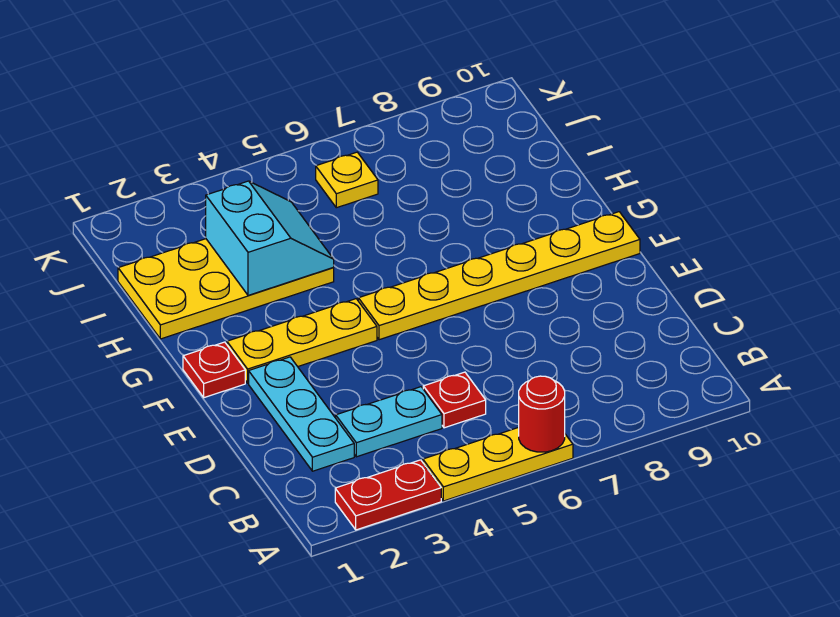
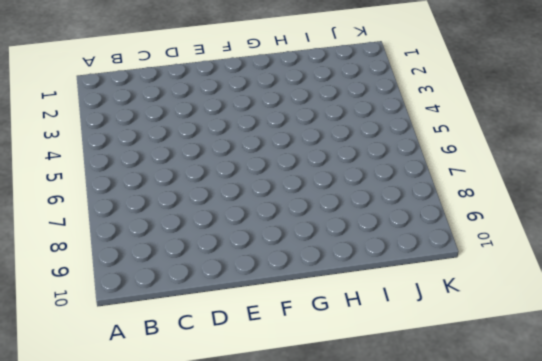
none -> red plate A2:A3 level 1
none -> yellow plate A4:A6 level 1
none -> cyan plate C2:E2 level 1

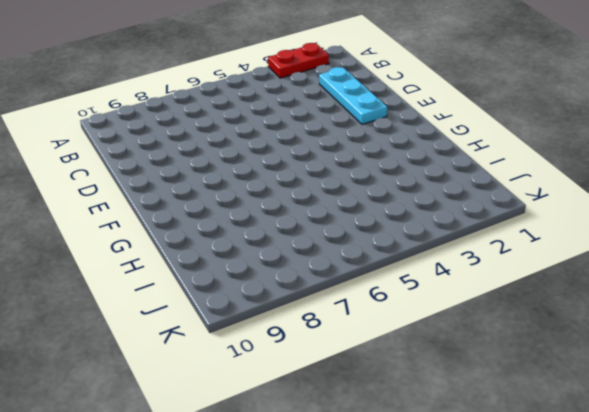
none -> yellow plate A4:A6 level 1
none -> cyan plate C3:C4 level 1
none -> red plate C5 level 1

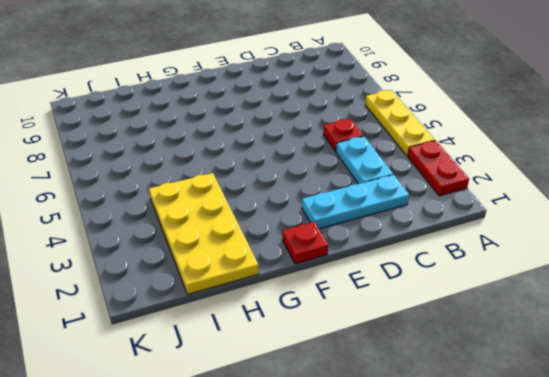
none -> yellow plate F2:F4 level 1
none -> yellow plate F5:F10 level 1
none -> yellow plate J6 level 1

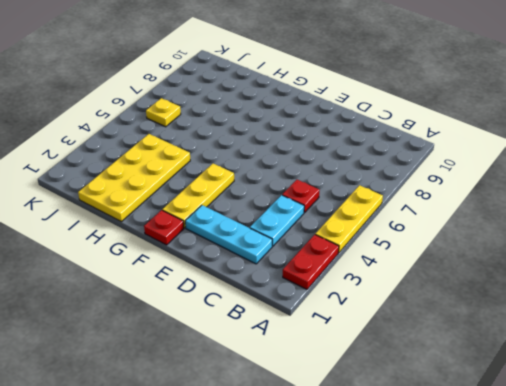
none -> yellow plate F5:F10 level 1
none -> red round brick A6 level 2
none -> cyan slope H3:I4 level 2 top 3

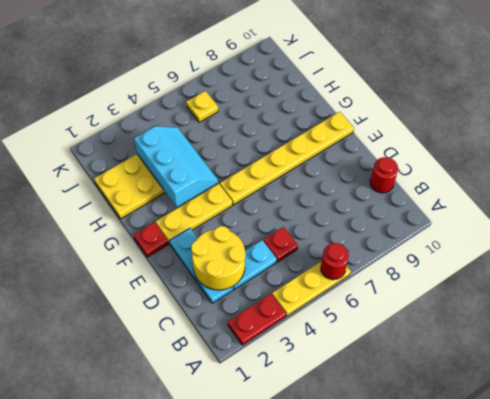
yellow round brick C2:D3 level 2 -> none
red round brick C10 level 1 -> none
cyan slope G3:I4 level 2 top 3 -> cyan slope H3:I4 level 2 top 3

